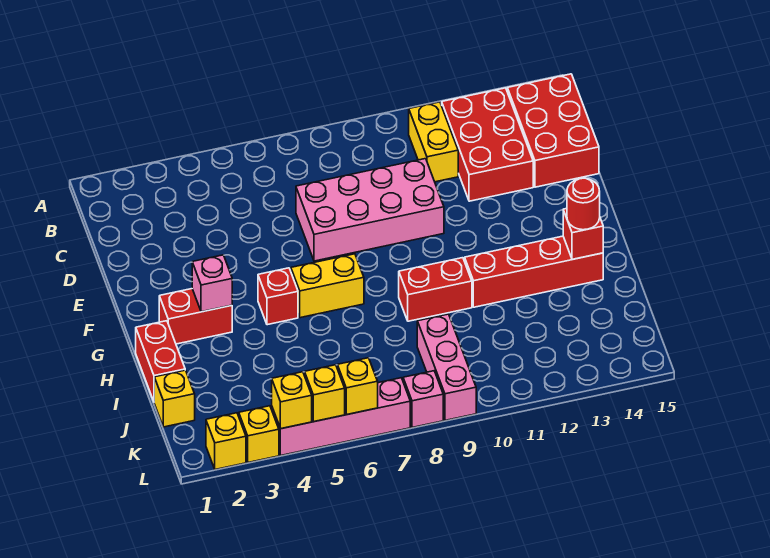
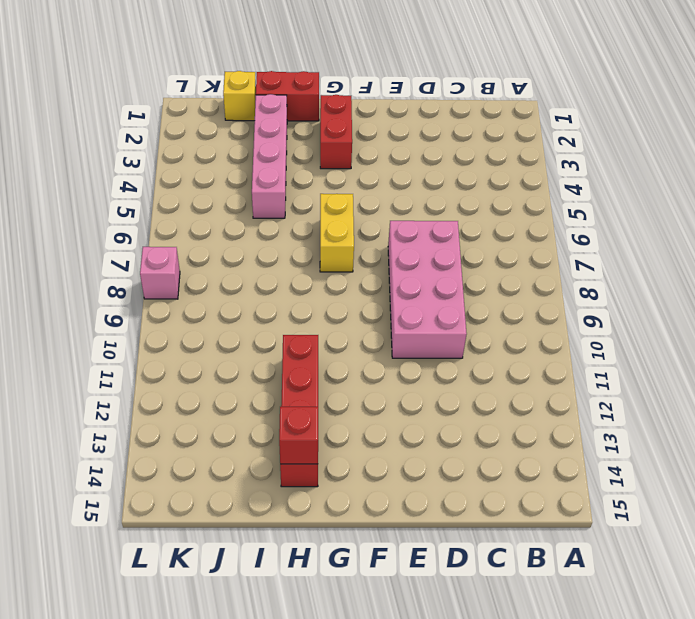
pink brick I2:I5 level 1 -> pink brick L4:L7 level 1
none -> yellow brick B11:C11 level 1
none -> red brick B12:D13 level 1
none -> red brick B14:D15 level 1

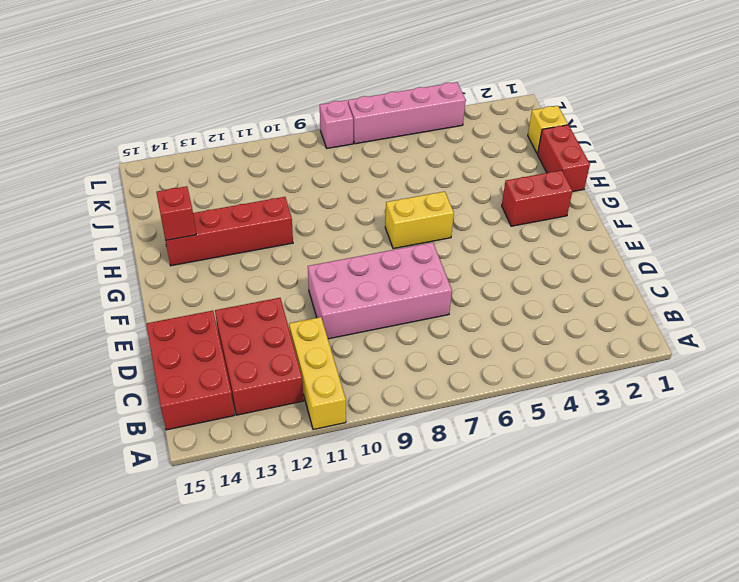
yellow brick A11:C11 level 1 -> yellow brick B11:C11 level 1
none -> red brick G5 level 1
none -> red brick H9:H10 level 1
none -> pink brick J9:L9 level 1

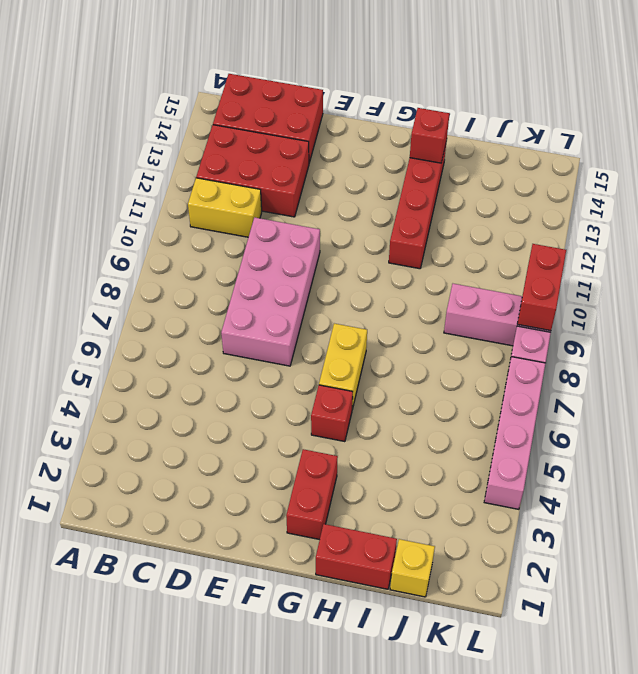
red brick L9:L10 level 2 -> red brick H9:H10 level 1
none -> yellow brick L2 level 1
none -> yellow brick L3 level 1
none -> pink brick G3 level 2

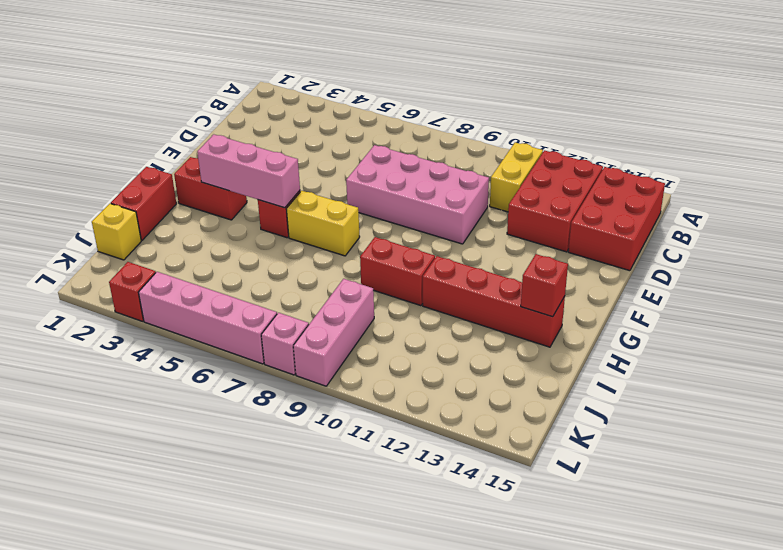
pink brick G3:G5 level 2 -> pink brick G3 level 2
red brick L3 level 1 -> yellow brick L3 level 1
none -> yellow brick L2 level 1
none -> yellow brick L4 level 2
none -> yellow brick L5 level 2

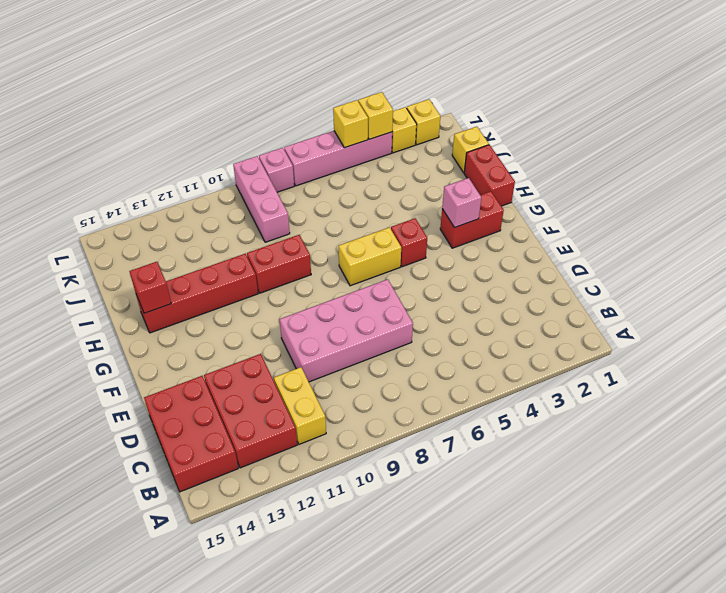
none -> yellow brick L6 level 2
none -> red round brick H14 level 3

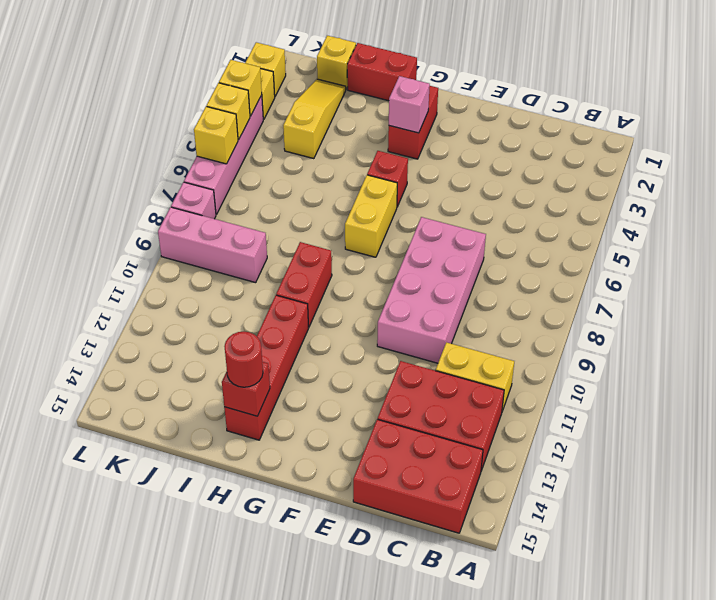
yellow slope J2:J4 level 1 top 4 -> none

